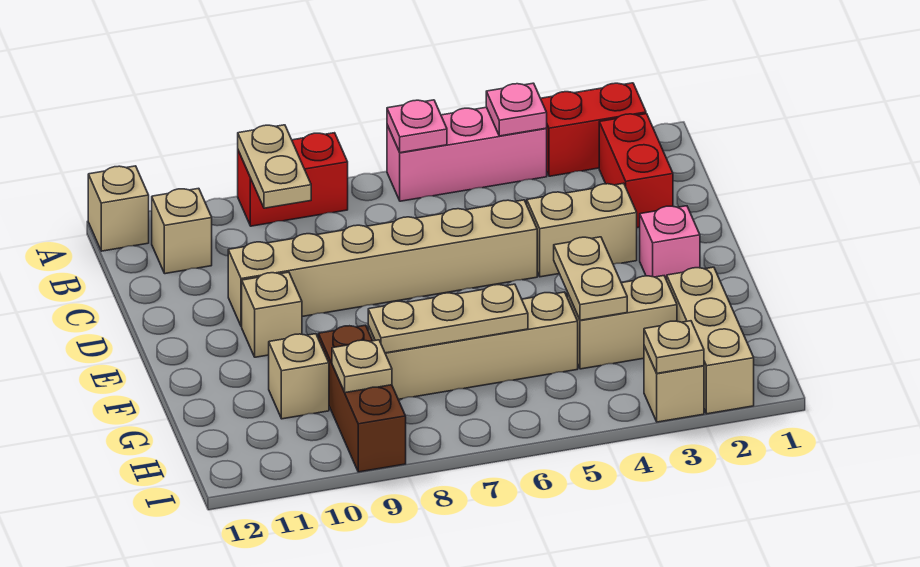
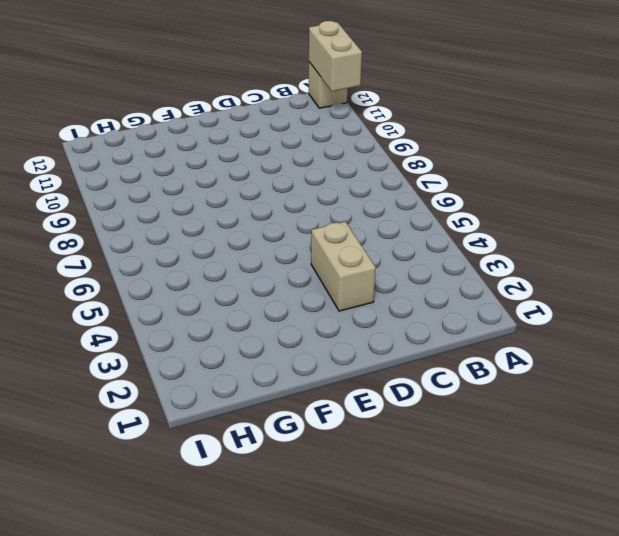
tan brick A11:A12 level 2 -> tan brick G3:G4 level 1
none -> red brick A2:A3 level 1
none -> pink brick A4:A6 level 1
none -> red brick A8:A9 level 1

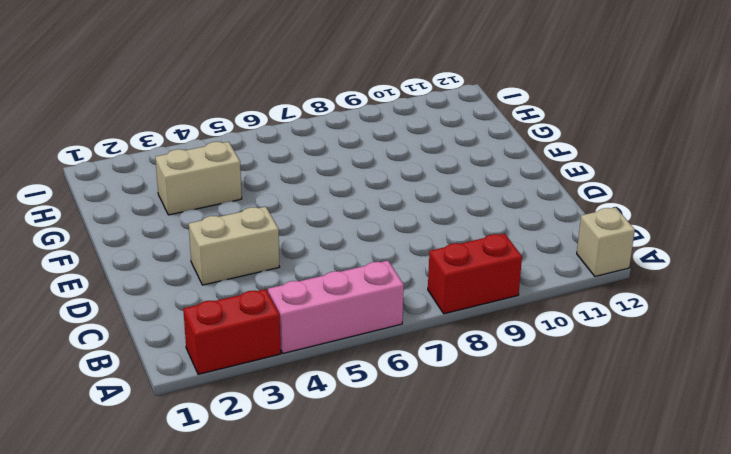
none -> red brick B2:C2 level 1
none -> tan brick B11 level 1
none -> tan brick D5:D10 level 1

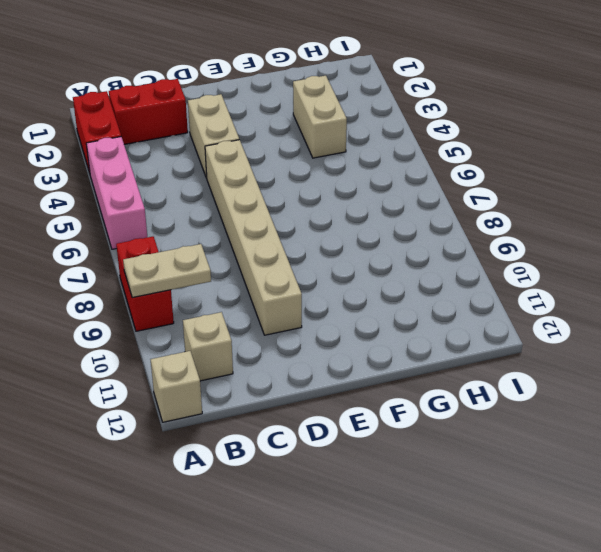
none -> pink brick E2 level 1
none -> tan brick E10 level 1
none -> tan brick G2:I2 level 1

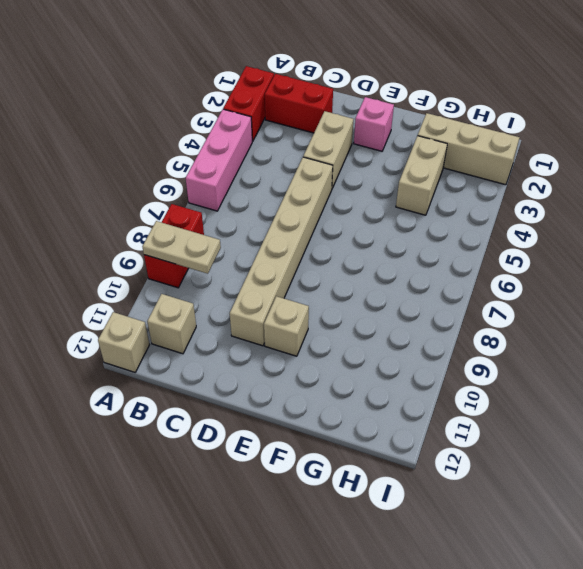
none -> tan brick G5:G8 level 1
none -> brown brick G9:I9 level 1
none -> tan brick G10 level 1

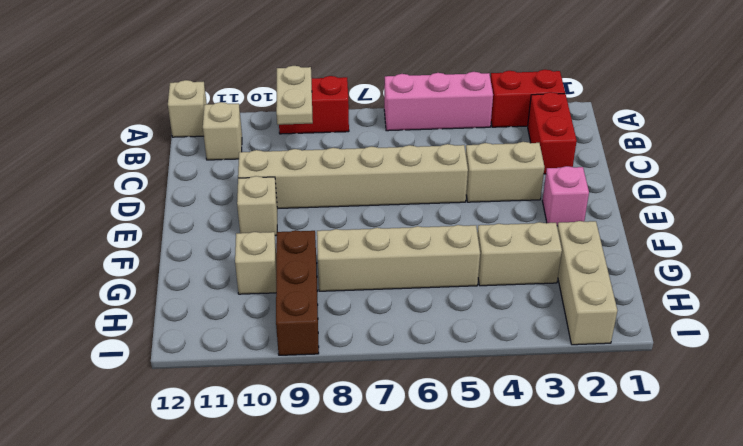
none -> tan brick I3 level 1
none -> pink plate A4 level 2
none -> pink plate A6 level 2

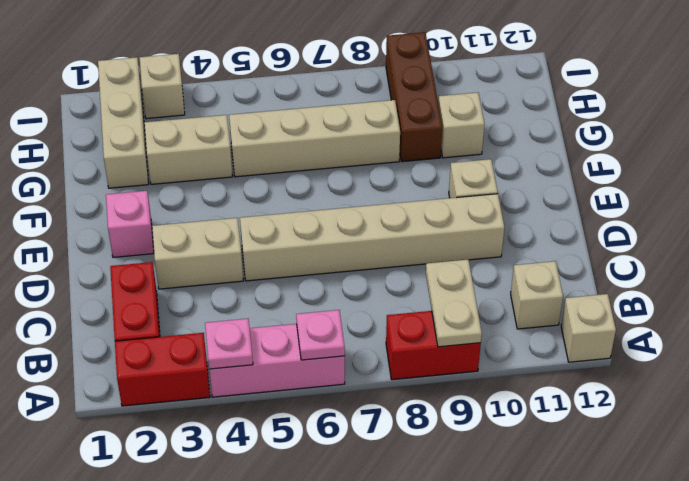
none -> tan plate F4:G4 level 2
none -> tan plate G6:G8 level 2
none -> tan plate H9 level 2

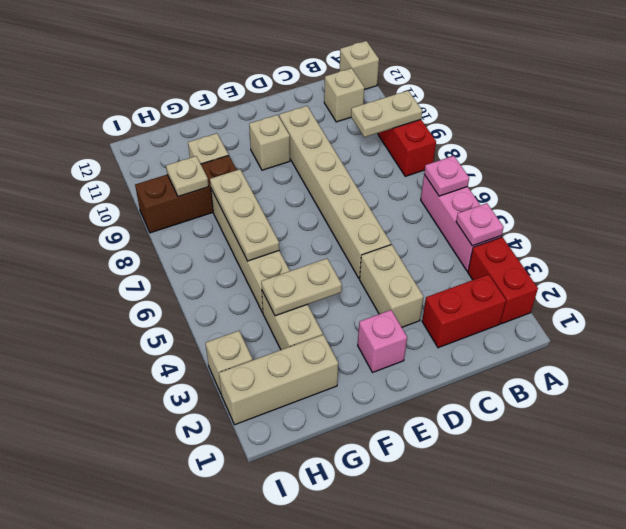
none -> tan plate I3 level 2

